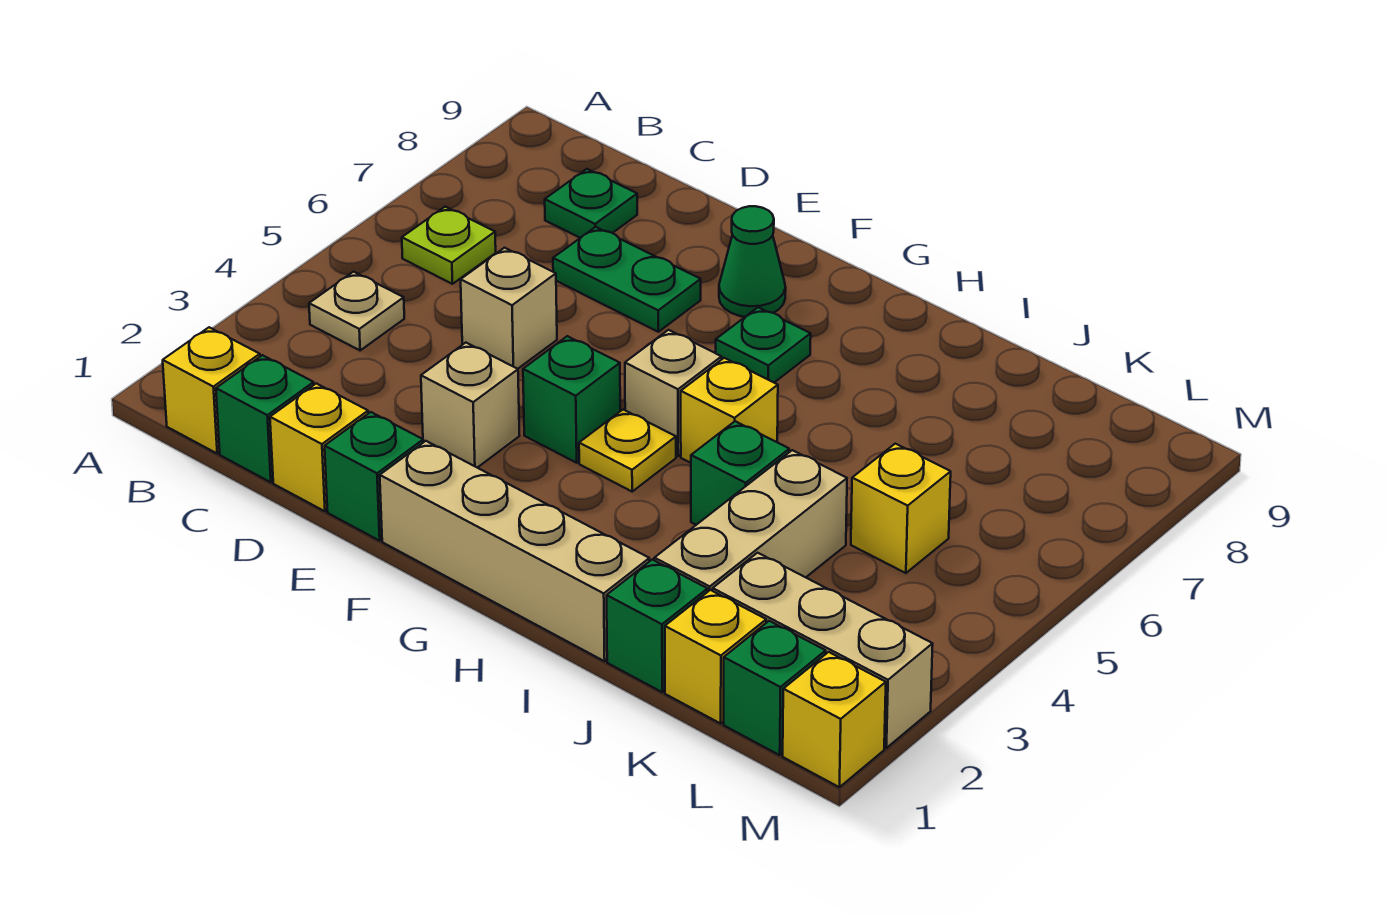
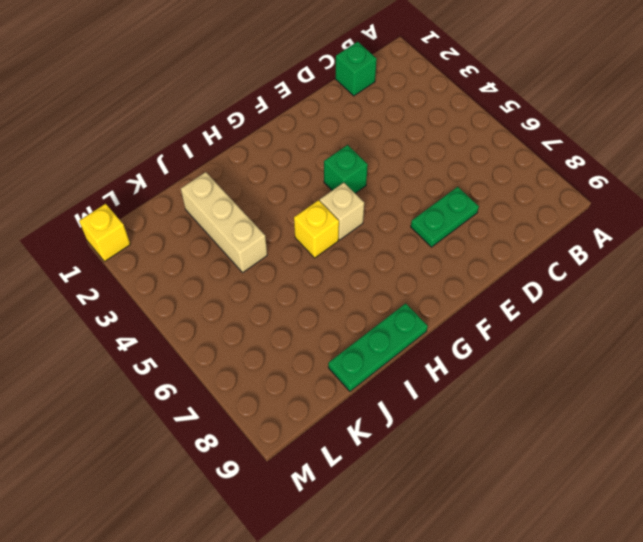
green plate H9:J9 level 1 -> none
none -> yellow brick B1 level 1
none -> tan plate B4 level 1
none -> lime plate B6 level 1

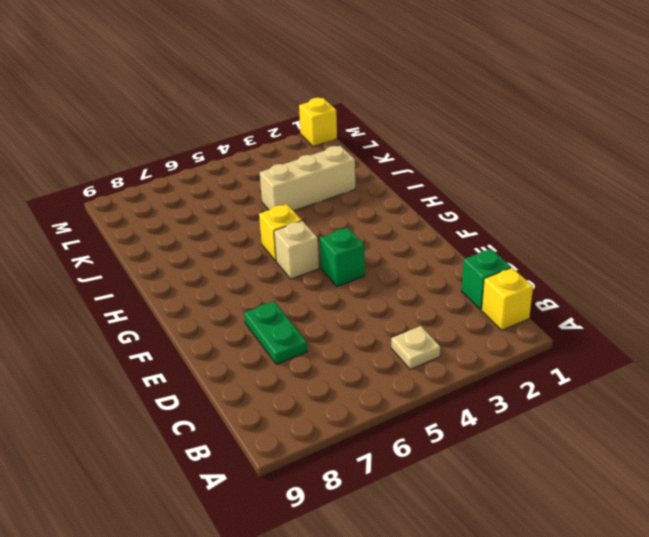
none -> lime plate B6 level 1
none -> green plate C8 level 1
none -> yellow brick D1 level 1

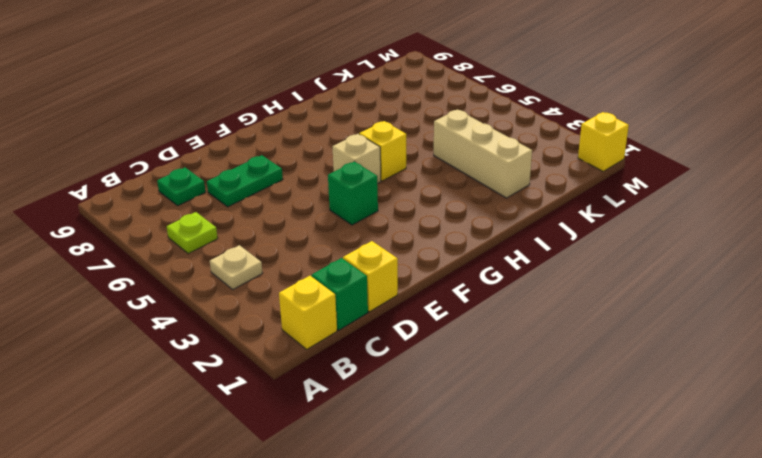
none -> tan brick D5 level 1
none -> green brick E1 level 1
none -> tan brick E3 level 1

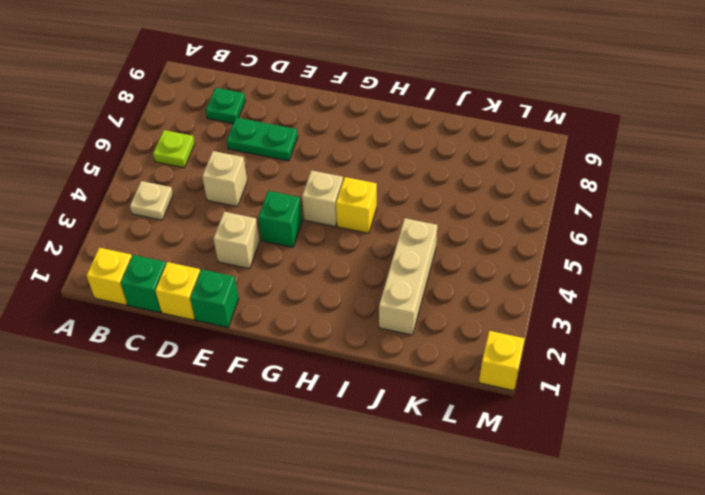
none -> tan brick F1:I1 level 1
none -> green cone F8 level 1
none -> yellow plate G4 level 1

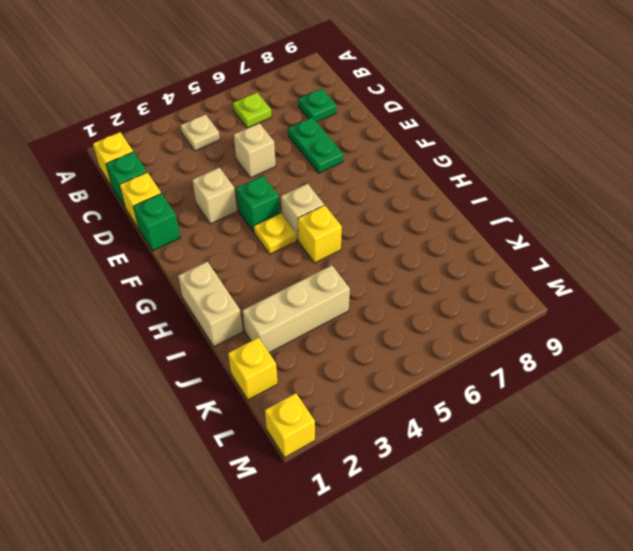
tan brick H1:I1 level 1 -> tan brick F1:I1 level 1
none -> green cone F8 level 1
none -> green plate G7 level 1
none -> green brick I4 level 1

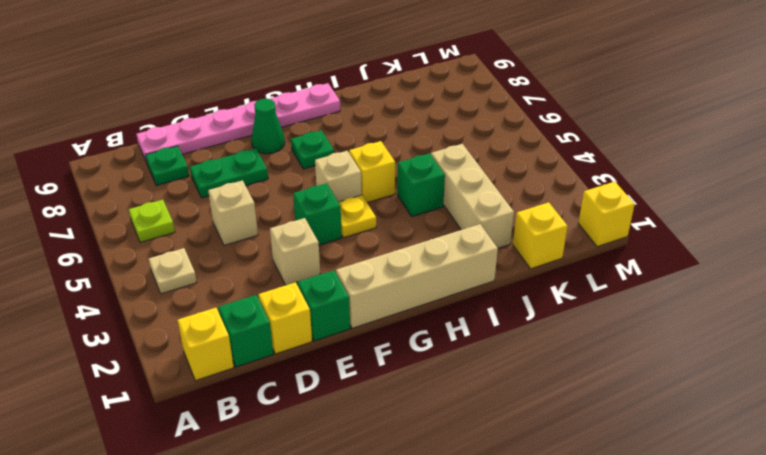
pink plate C9:H9 level 1 -> none
none -> green brick J1 level 1
none -> tan brick K2:M2 level 1
none -> yellow brick K5 level 1

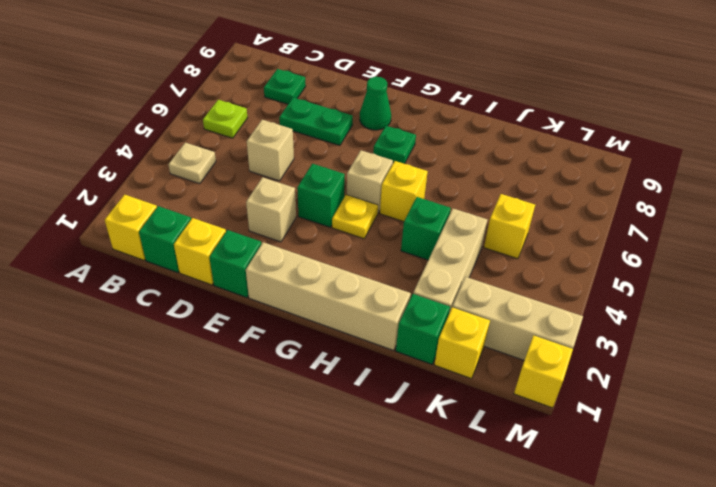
none -> green brick L1 level 1

